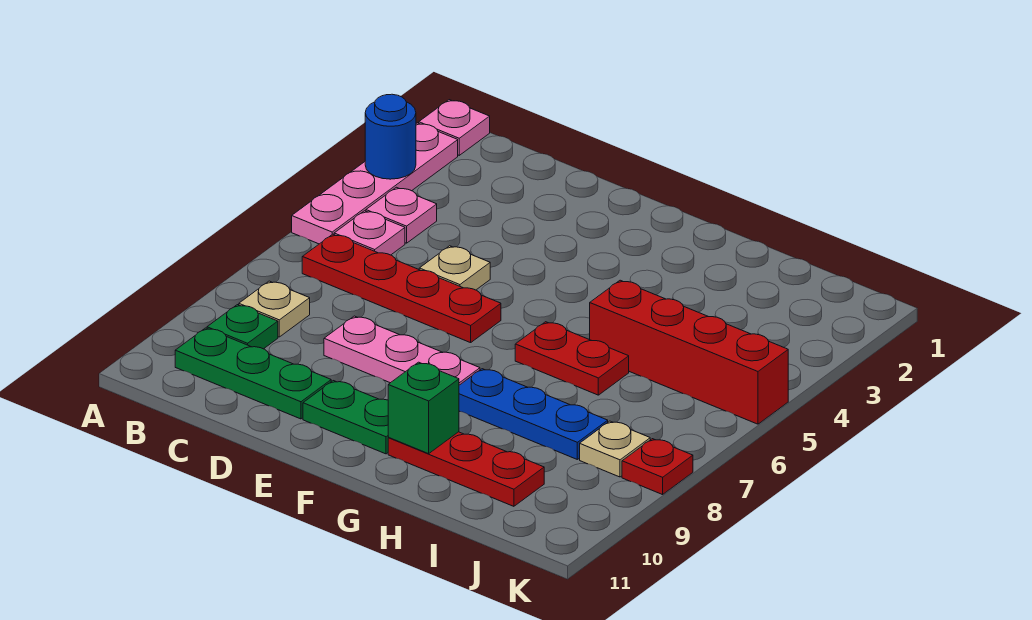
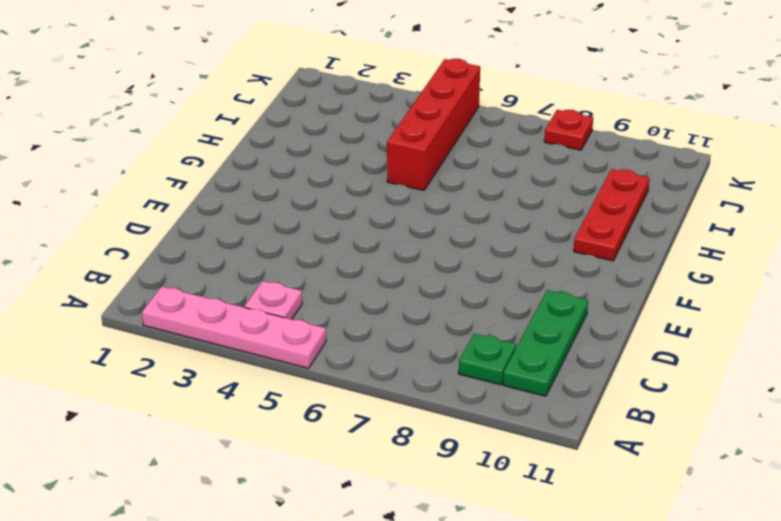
none -> pink plate A1 level 1
none -> pink plate B5 level 1
none -> red plate B6:E6 level 1

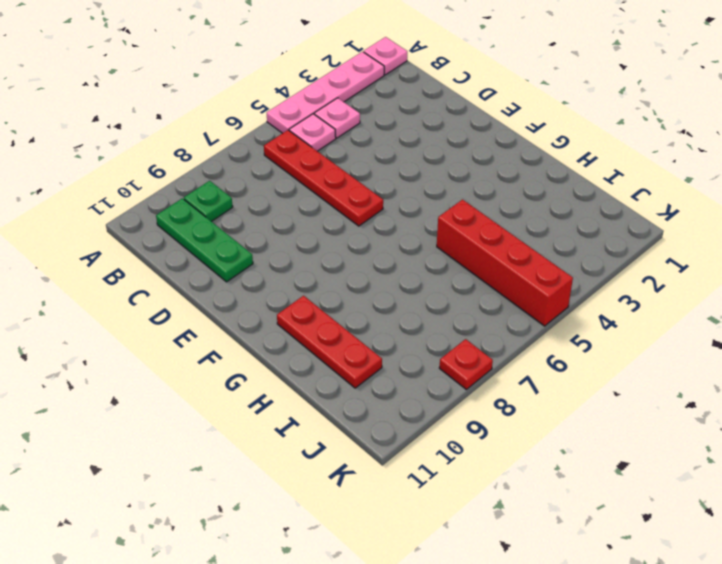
none -> tan plate B8 level 1
none -> tan plate D5 level 1
none -> pink plate D8:F8 level 1

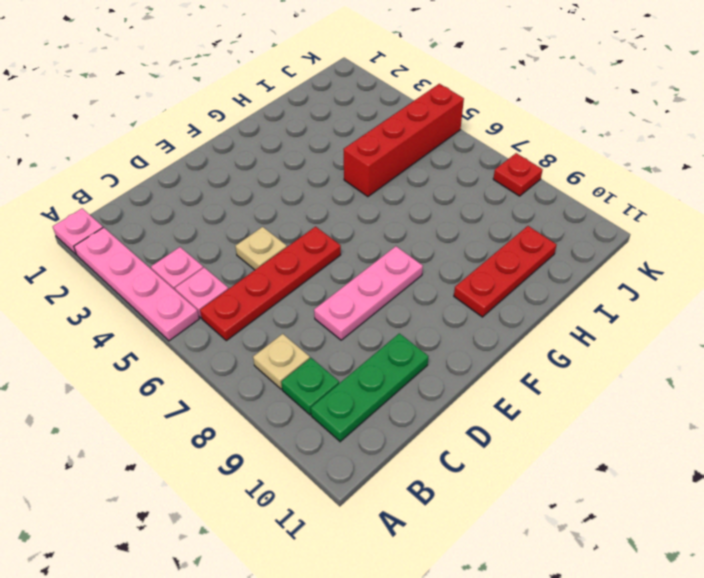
none -> green plate E10:F10 level 1
none -> red plate G6:H6 level 1
none -> blue plate G8:I8 level 1

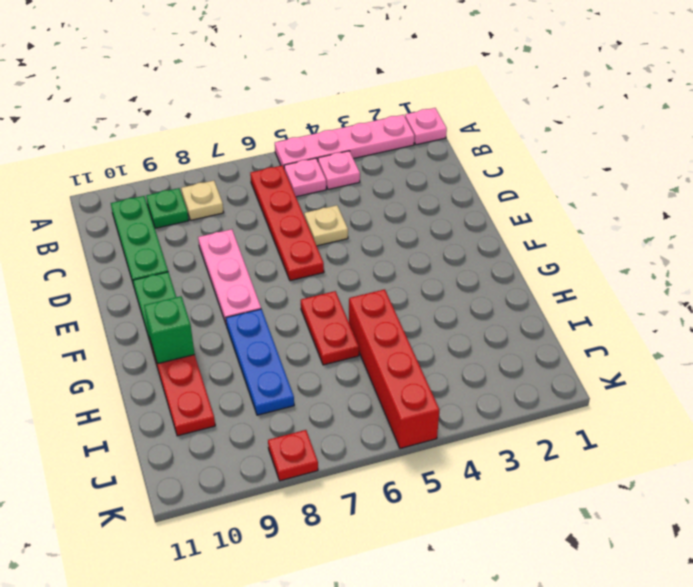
none -> tan plate J8 level 1
none -> blue round brick A3 level 2

